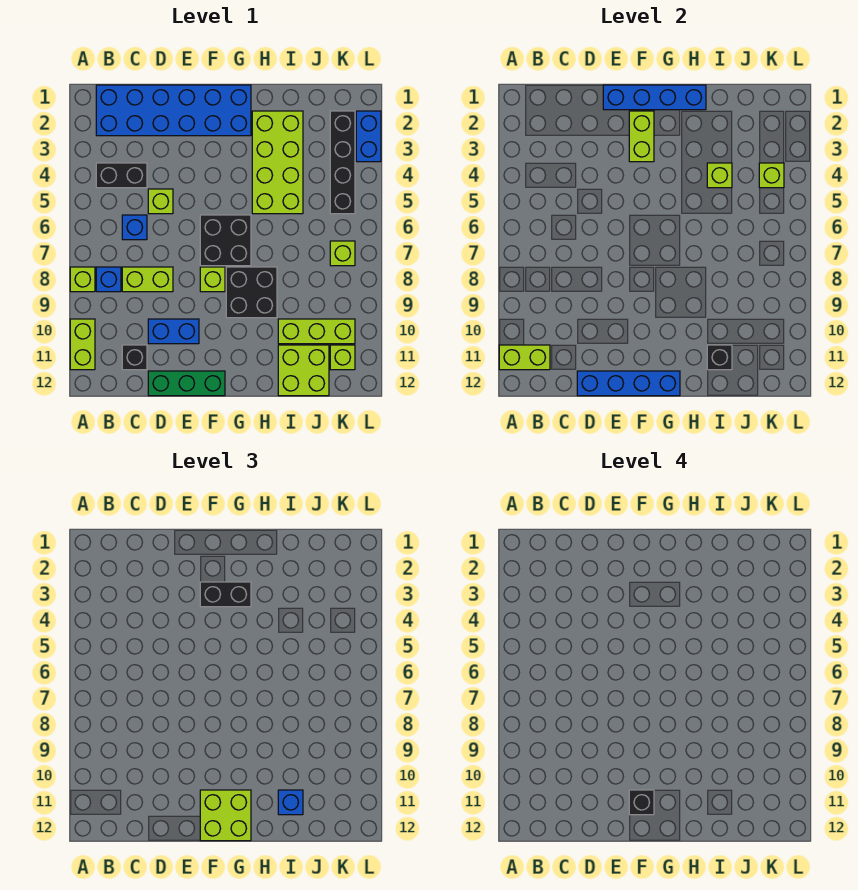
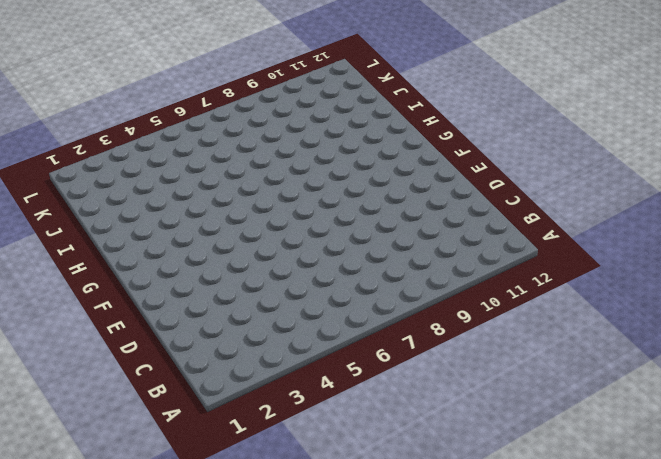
none -> lime brick A8 level 1
none -> lime brick A10:A11 level 1
none -> blue brick B1:G2 level 1
none -> black brick B4:C4 level 1

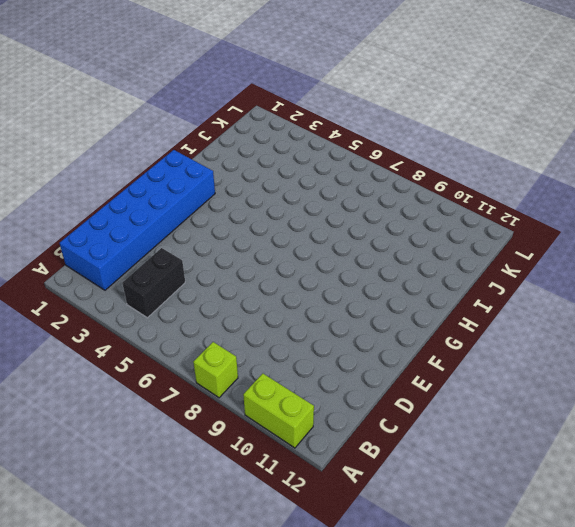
none -> blue brick B8 level 1
none -> blue brick C6 level 1
none -> lime brick C8:D8 level 1
none -> black brick C11 level 1

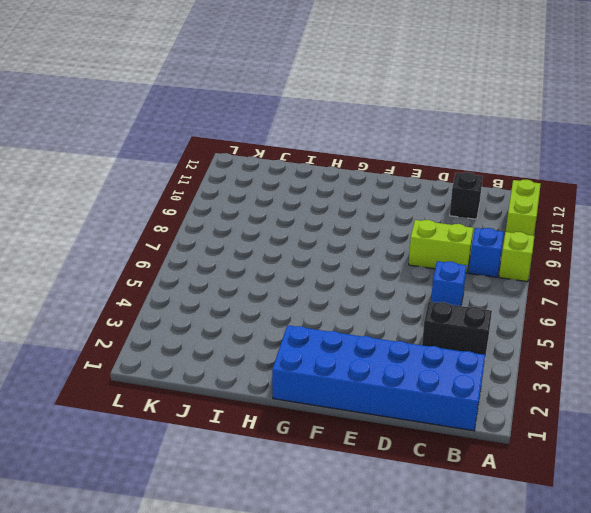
none -> lime brick D5 level 1
none -> blue brick D10:E10 level 1
none -> green brick D12:F12 level 1
none -> black brick F6:G7 level 1

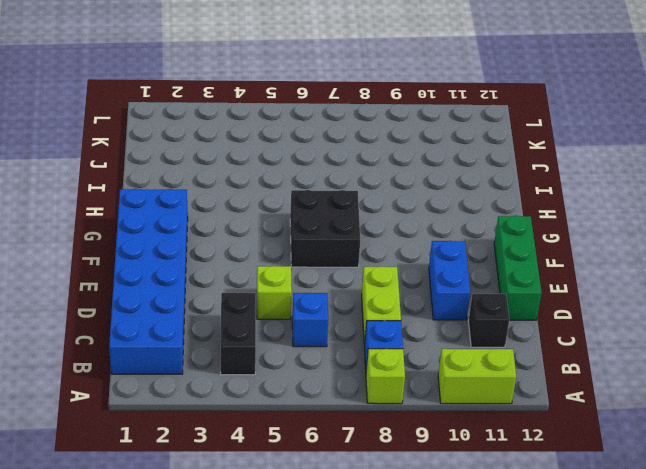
none -> lime brick F8 level 1
none -> black brick G8:H9 level 1
none -> lime brick H2:I5 level 1
none -> lime brick I10:K10 level 1

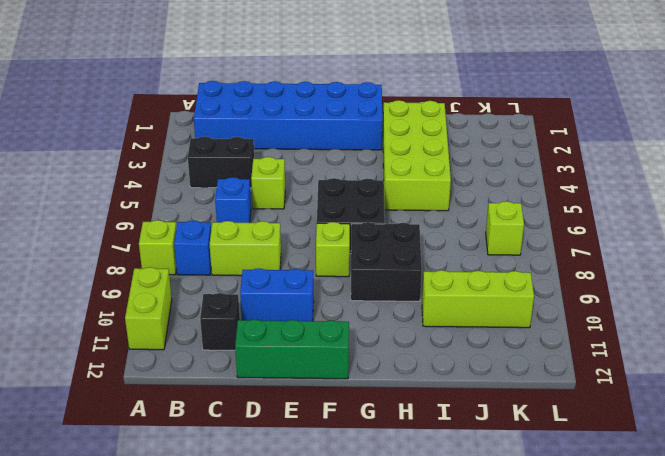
none -> lime brick I11:J12 level 1
none -> black brick K2:K5 level 1
none -> lime brick K11 level 1
none -> blue brick L2:L3 level 1

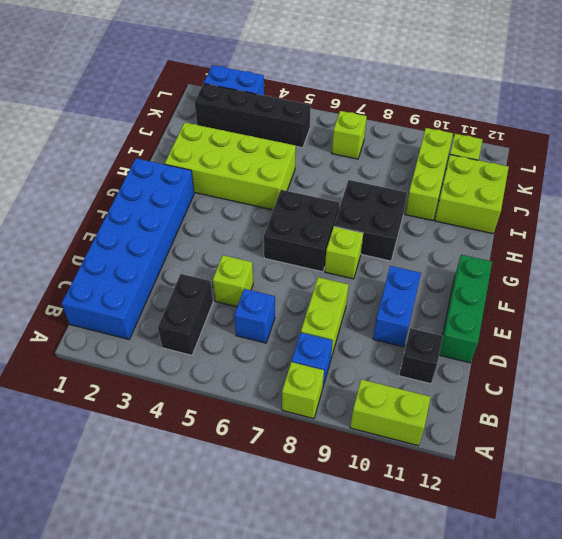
none -> lime brick A11:B11 level 2
none -> blue brick D12:G12 level 2
none -> blue brick E1:H1 level 2
none -> lime brick F2:F3 level 2

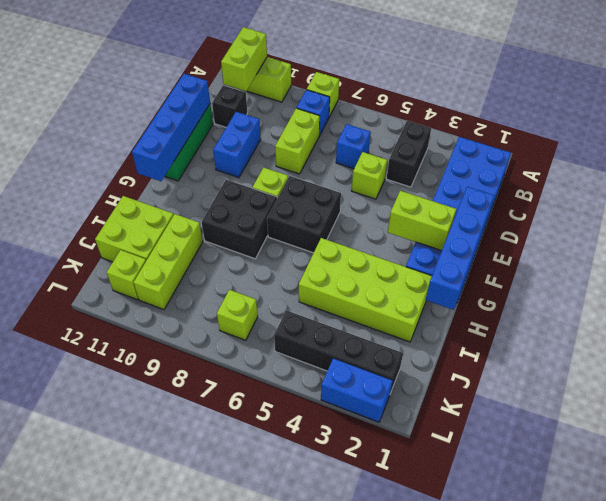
none -> lime brick I4 level 2
none -> black brick I11 level 2
none -> lime brick K4 level 2
none -> black brick F3:G3 level 3

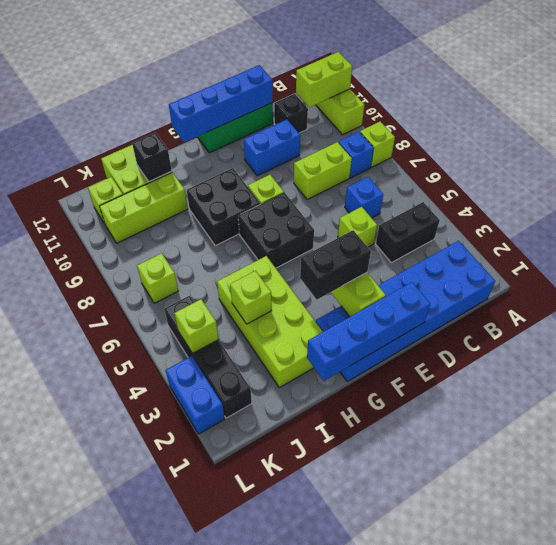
none -> lime brick F11:G12 level 3
none -> blue brick I11 level 3
none -> black brick F11 level 4

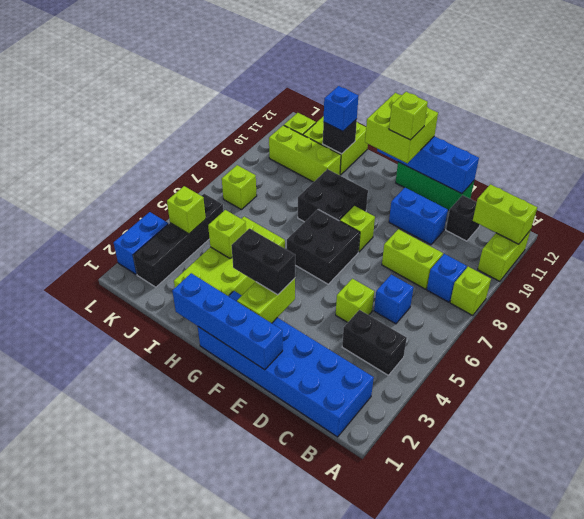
lime brick F11 level 4 -> black brick F11 level 4

